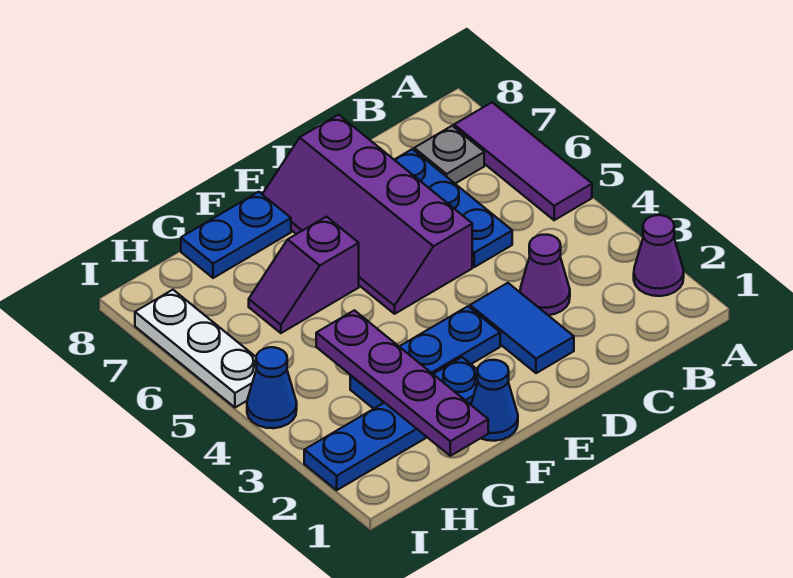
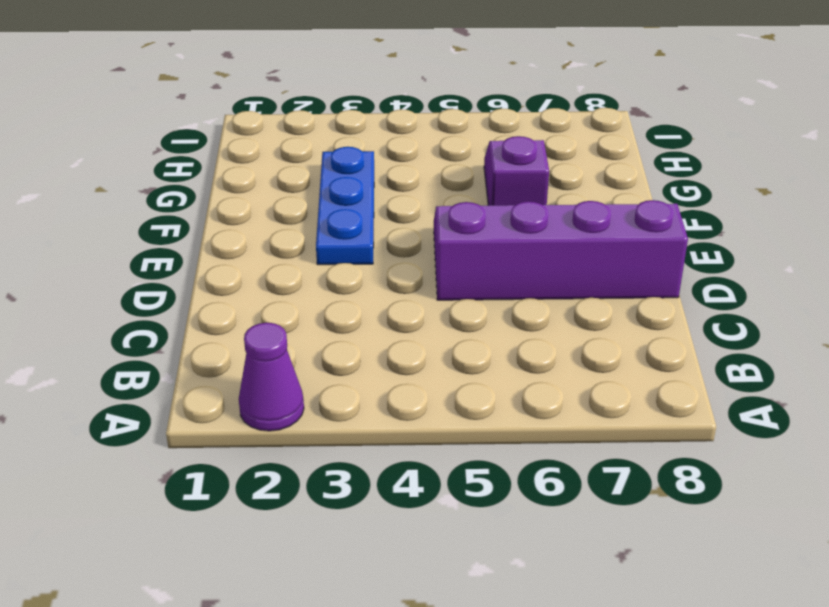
none -> purple tile A5:A7 level 1
none -> grey plate B7 level 1
none -> purple cone C3 level 1

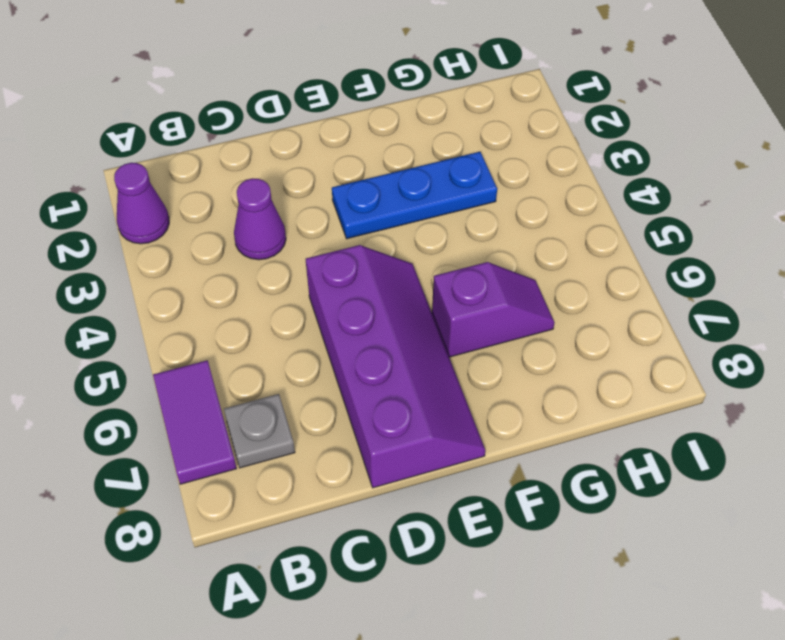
purple tile A6:A7 level 1 -> purple tile A5:A7 level 1
none -> blue plate C5:C7 level 1
none -> blue tile D2:D3 level 1
none -> blue cone F1 level 1

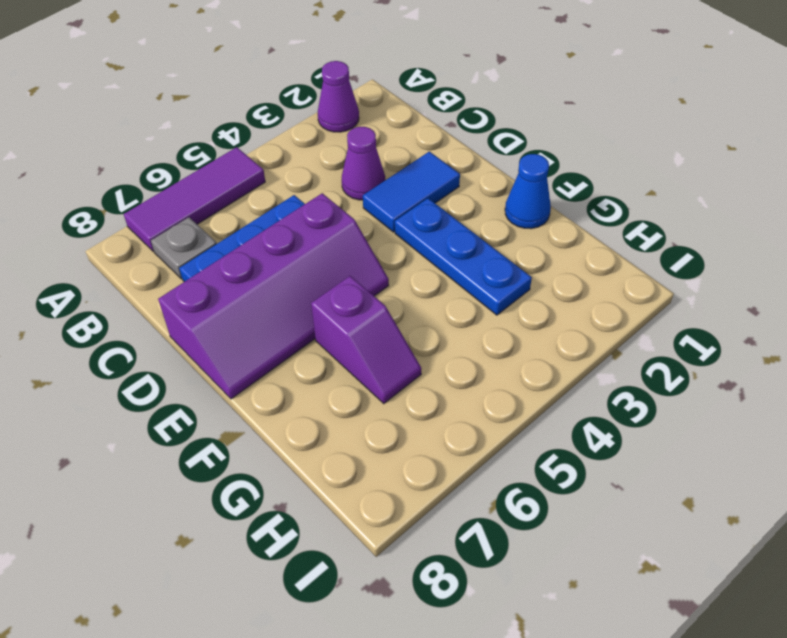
none -> blue plate F2:I2 level 1
none -> blue plate F8:G8 level 1
none -> blue cone I4 level 1

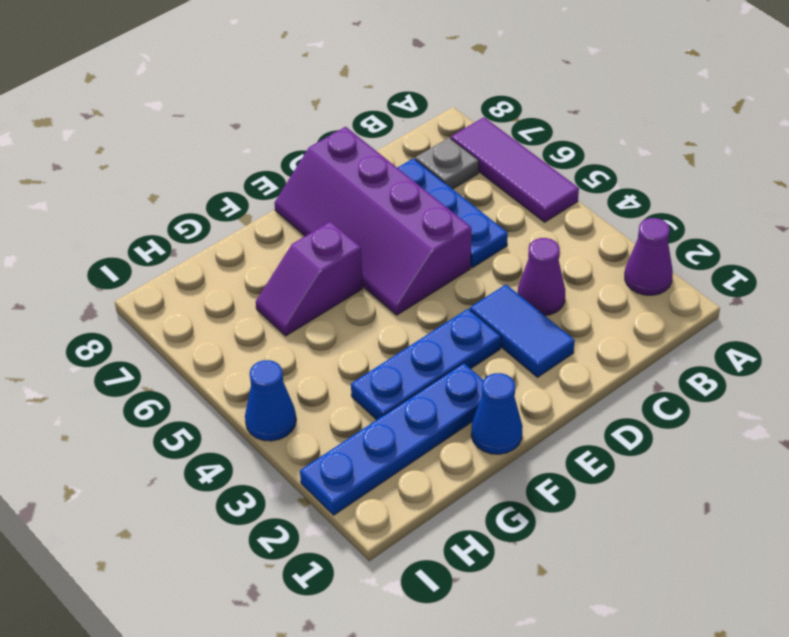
none -> blue plate F8:G8 level 1
none -> white plate I5:I7 level 1
none -> purple plate G1:G4 level 2

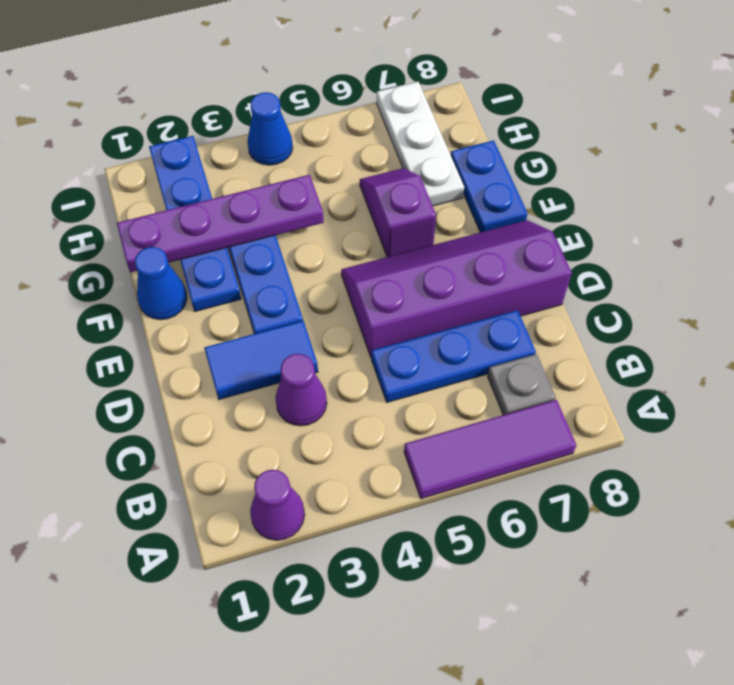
white plate G7:I7 level 1 -> white plate I5:I7 level 1

